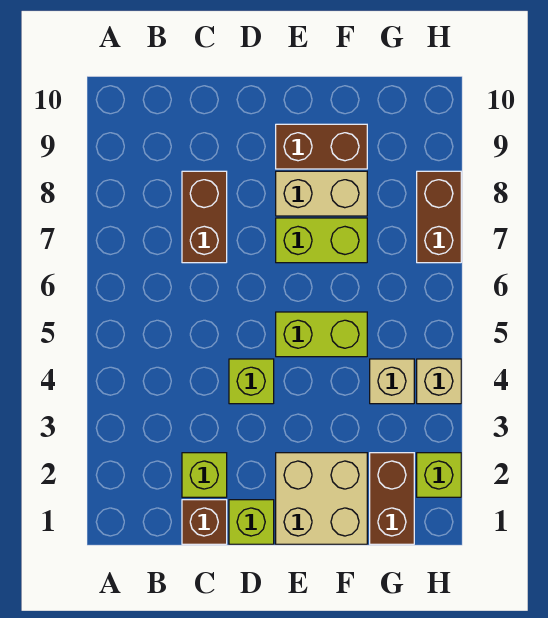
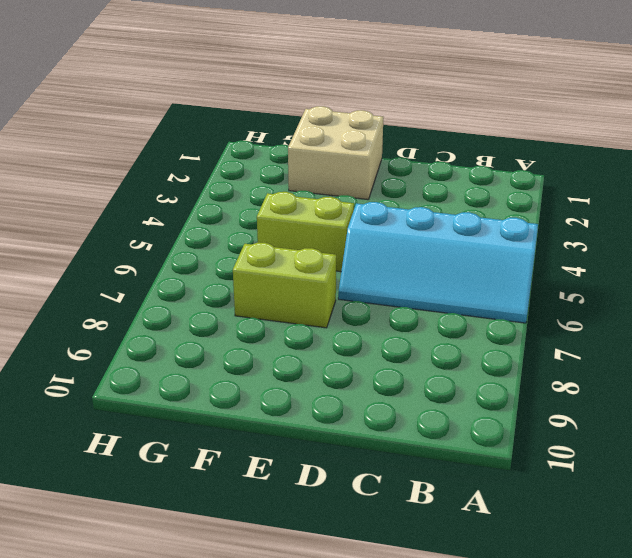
cyan slope A5:D6 level 1 top 5 -> none
none -> brown brick C1 level 1
none -> lime brick C2 level 1
none -> brown brick C7:C8 level 1

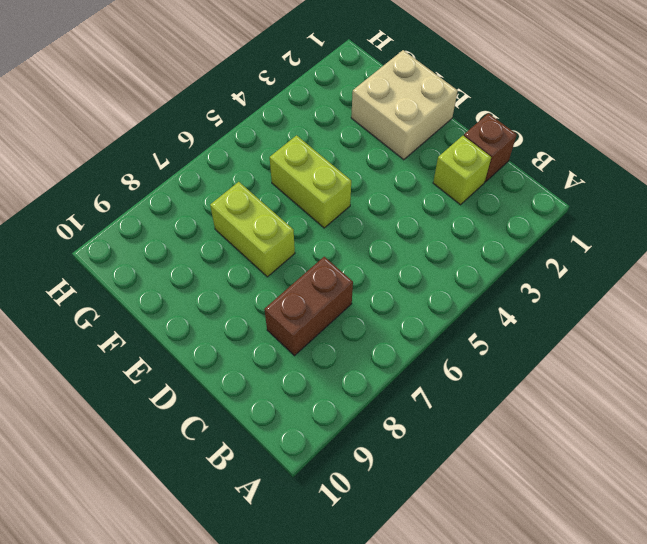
none -> lime brick D1 level 1
none -> lime brick D4 level 1
none -> tan brick E8:F8 level 1

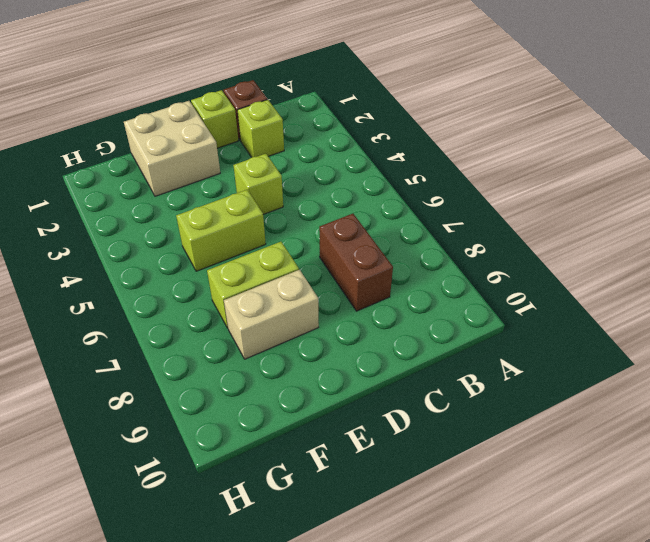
none -> brown brick E9:F9 level 1
none -> brown brick G1:G2 level 1
none -> tan brick G4 level 1

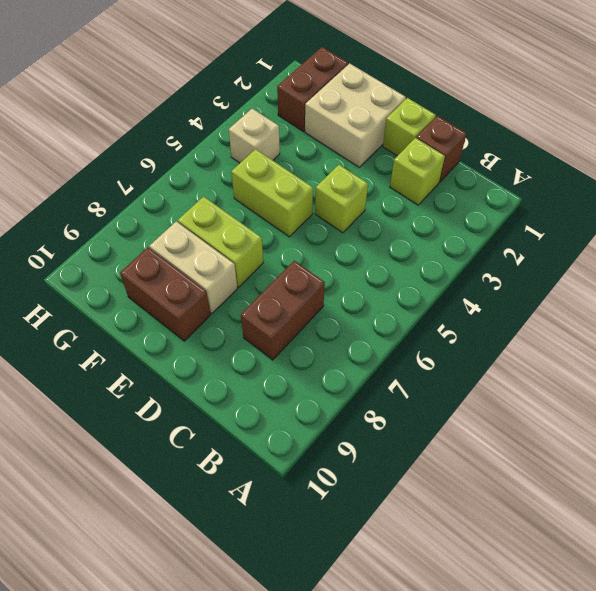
none -> lime brick H2 level 1
none -> tan brick H4 level 1
none -> brown brick H7:H8 level 1

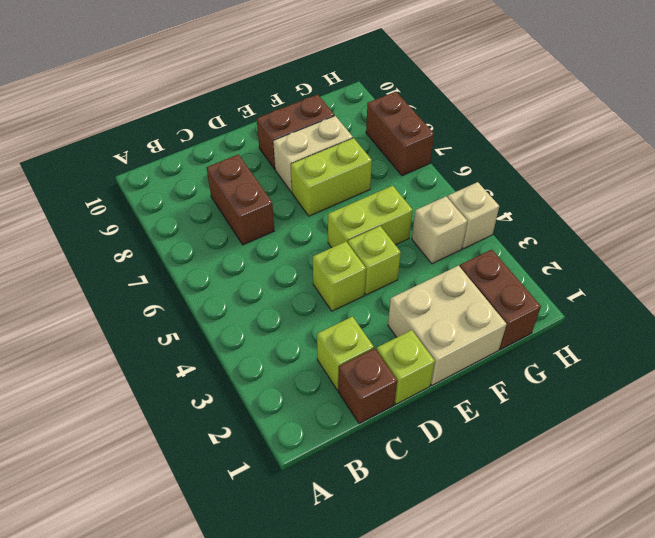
lime brick E4 level 1 -> lime brick H2 level 1

